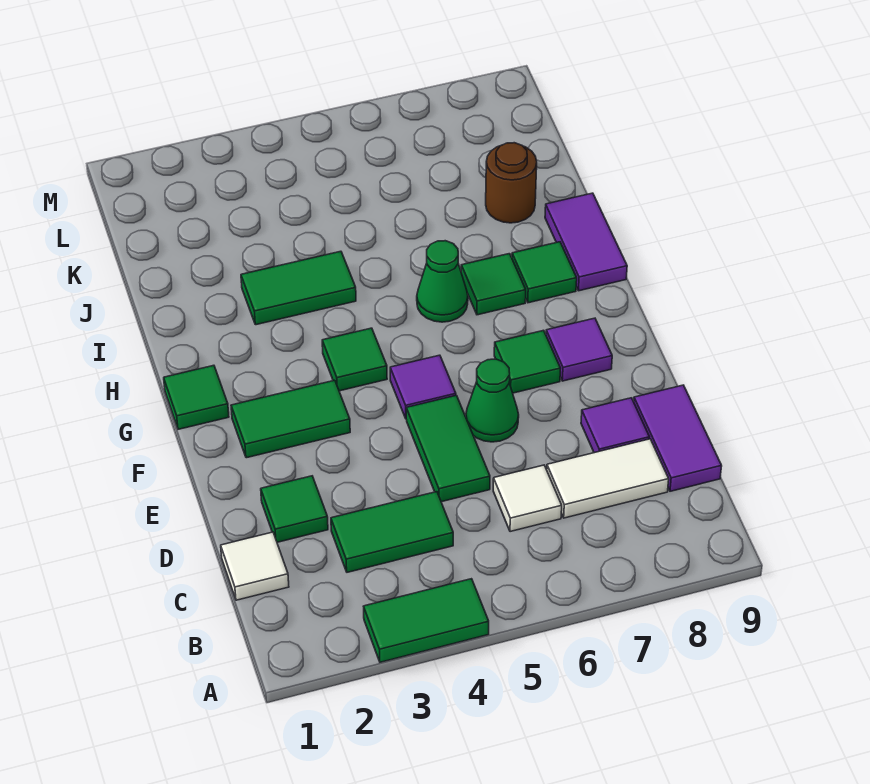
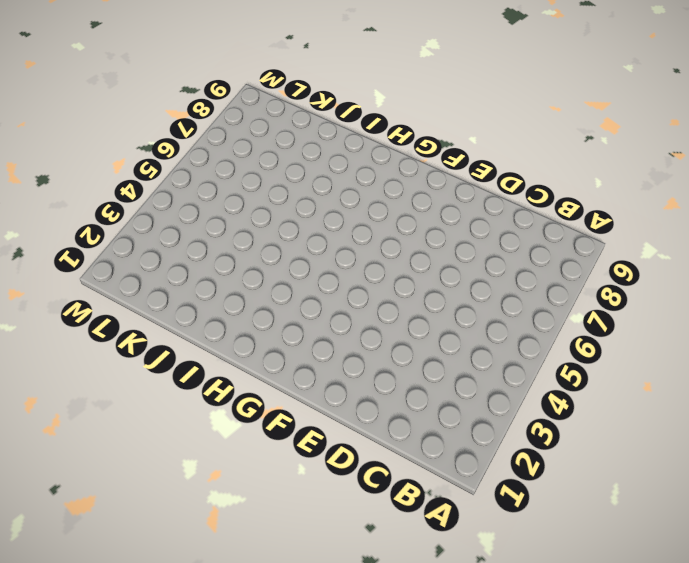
none -> green tile A3:A4 level 1
none -> white tile C1 level 1
none -> green tile C3:C4 level 1

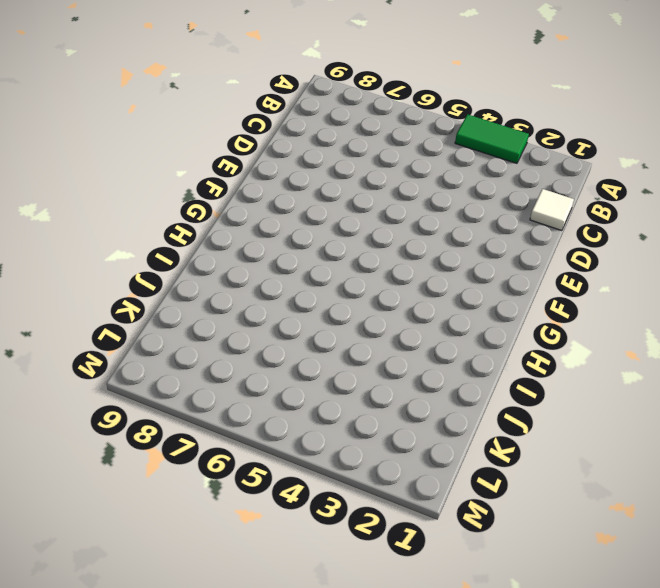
none -> green tile C3:C4 level 1
none -> white tile C6 level 1
none -> white tile C7:C8 level 1

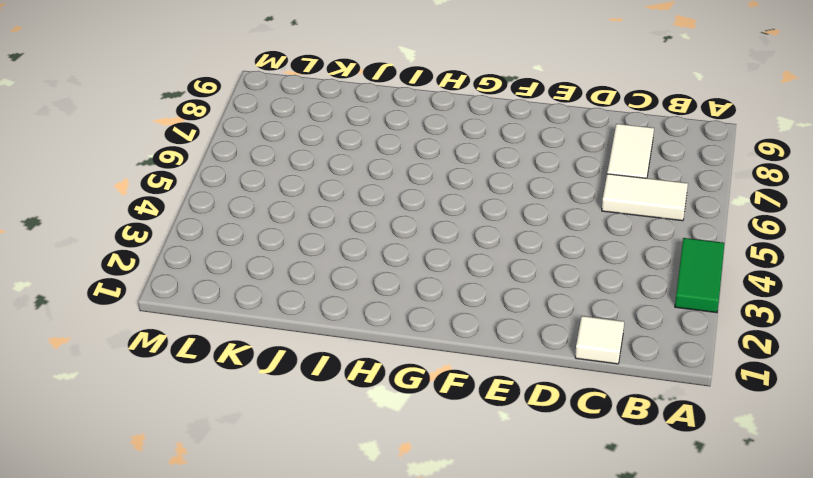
white tile B6:C6 level 1 -> white tile C6 level 1
none -> green tile C3:C4 level 1
none -> purple tile C9:D9 level 1
none -> green tile D2 level 1

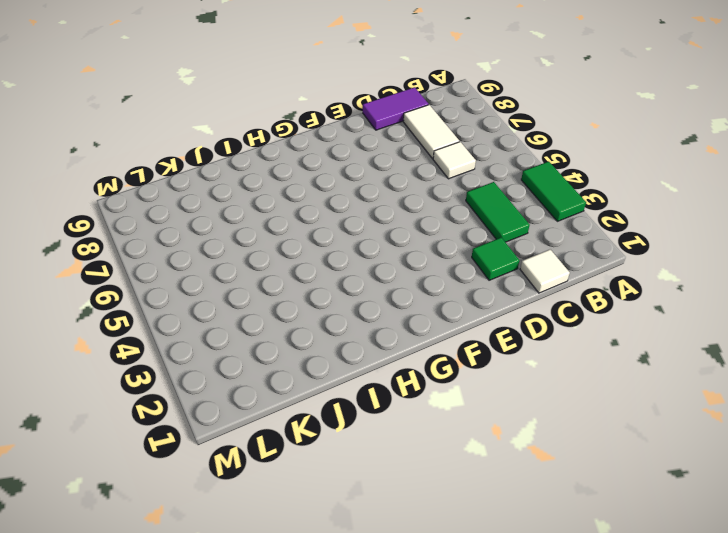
none -> green tile D5:E5 level 1
none -> purple tile D8 level 1
none -> green cone E6 level 1

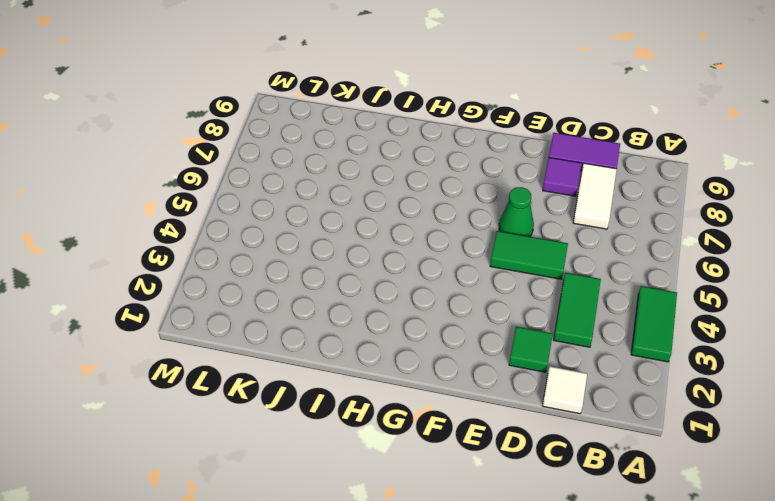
none -> white tile C6 level 1
none -> green tile F2:F3 level 1
none -> purple tile F5 level 1

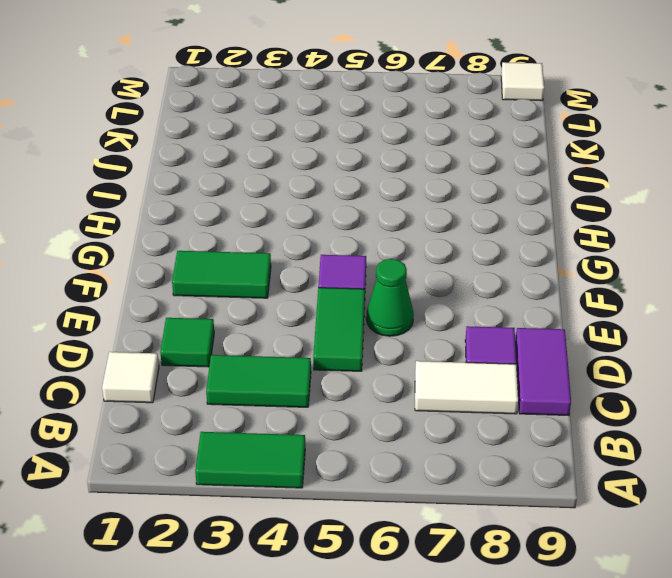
white tile M9 level 1 -> white tile C6 level 1
none -> green tile F7 level 1
none -> purple tile F8 level 1
none -> green tile G1 level 1

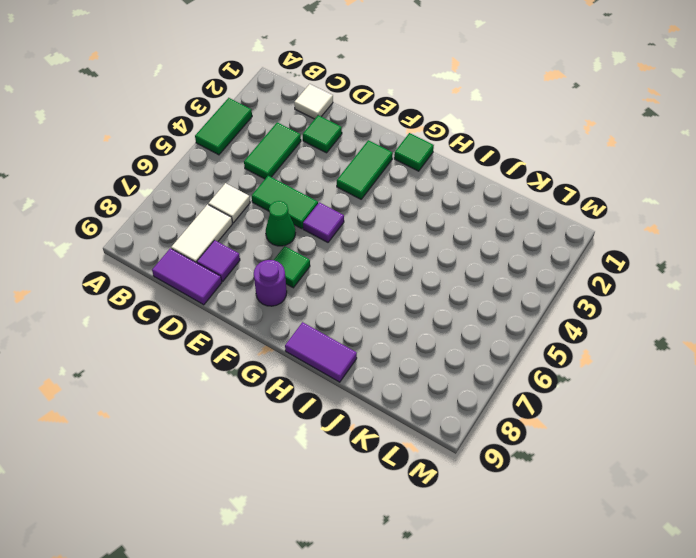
purple round brick F8 level 1 -> purple tile F8 level 1
none -> green tile G4 level 1
none -> green cone H6 level 1
none -> green tile H7 level 1

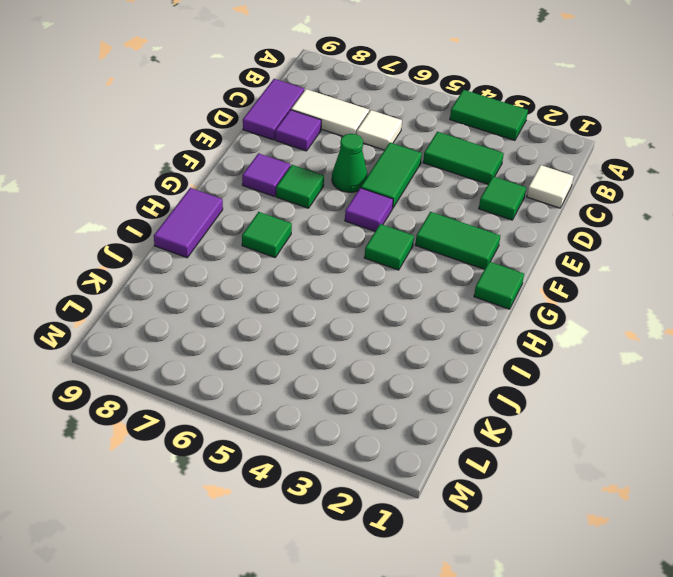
none -> green cone H6 level 1
none -> green tile H8 level 1
none -> green tile I3:I4 level 1

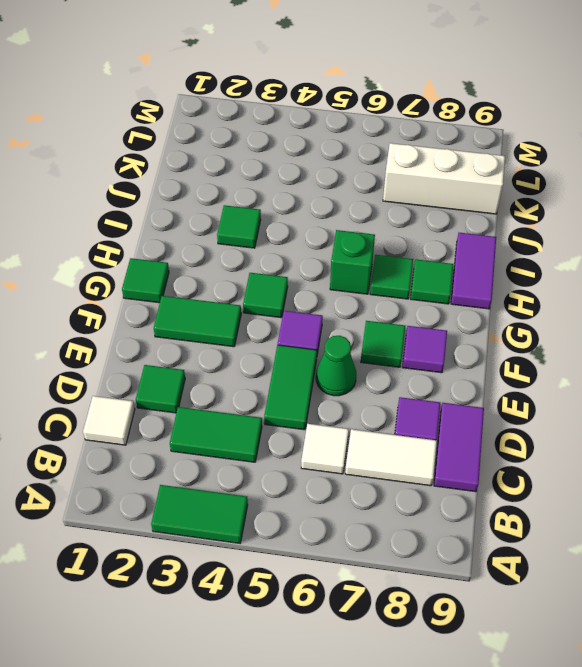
green brick H6 level 1 -> green cone H6 level 1
green tile I3 level 1 -> green tile I3:I4 level 1
white brick K7:K9 level 1 -> none
none -> brown round brick J8 level 1

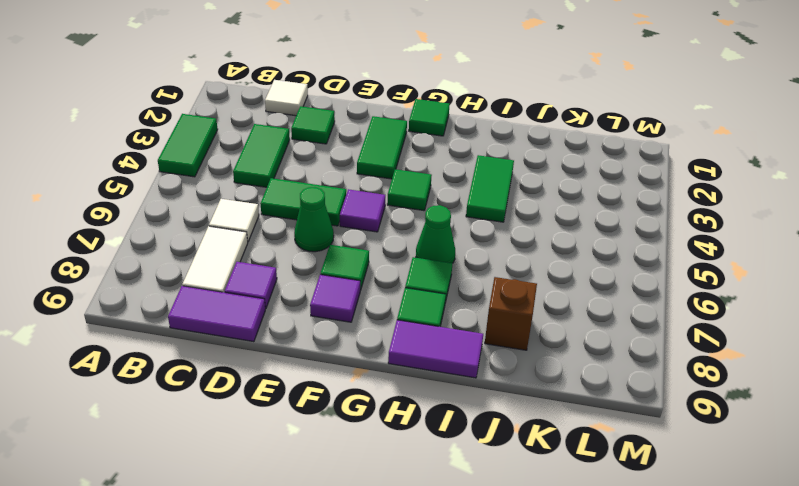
brown brick J8 level 1 -> brown round brick J8 level 1

